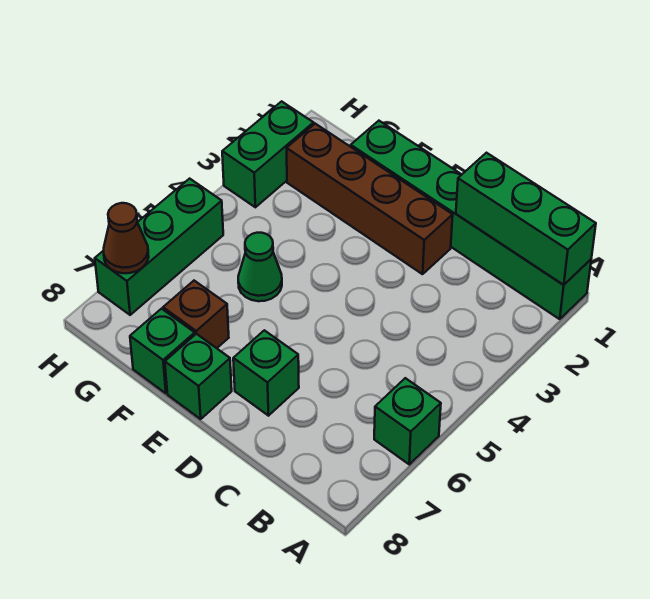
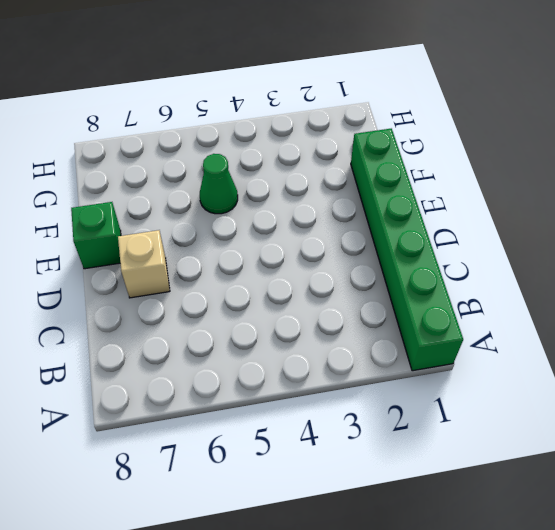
tan brick D7 level 1 -> green brick D7 level 1
none -> green brick A6 level 1
none -> brown brick D2:G2 level 1
none -> brown brick F7 level 1

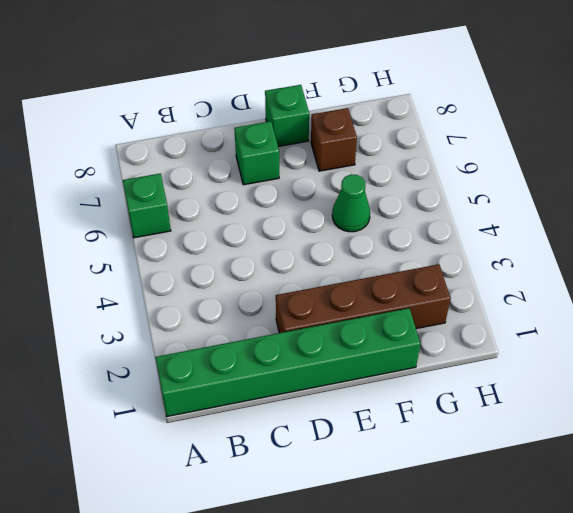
none -> green brick F8 level 1
none -> green brick H2:H3 level 1
none -> green brick H5:H7 level 1

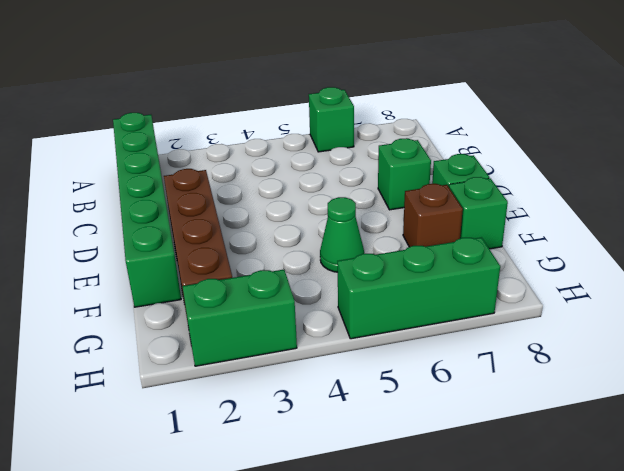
none -> green brick A1:C1 level 2
none -> brown cone H7 level 2

